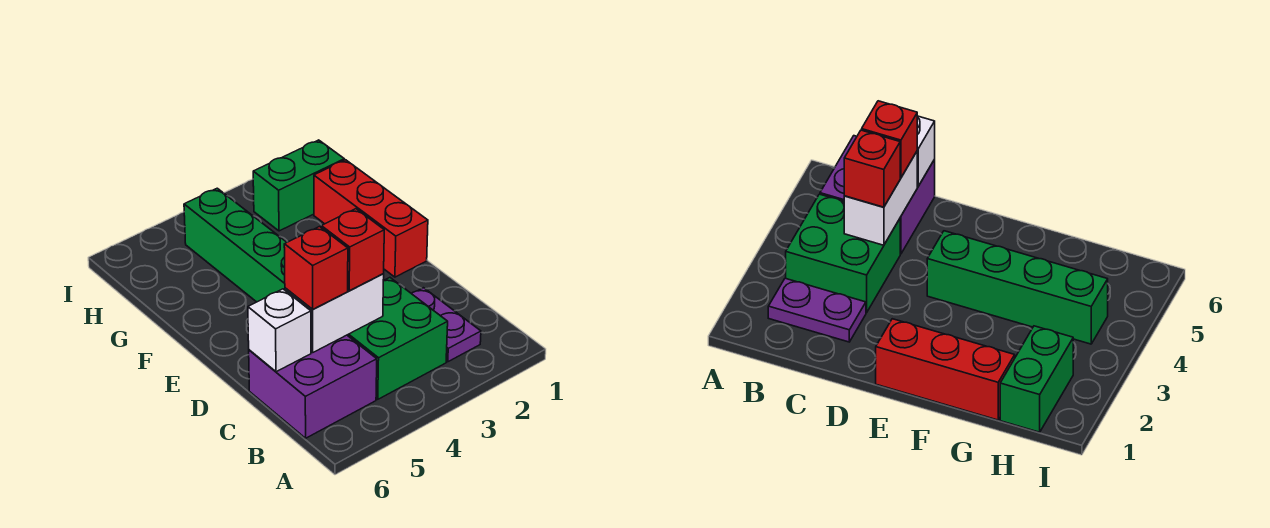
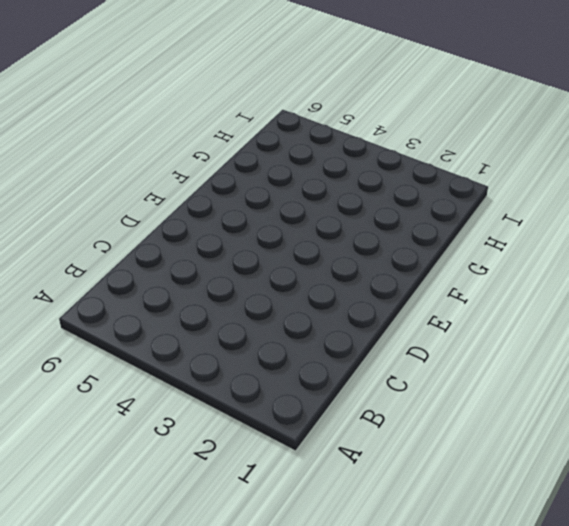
none -> purple plate B2:C2 level 1
none -> green brick B3:C4 level 1

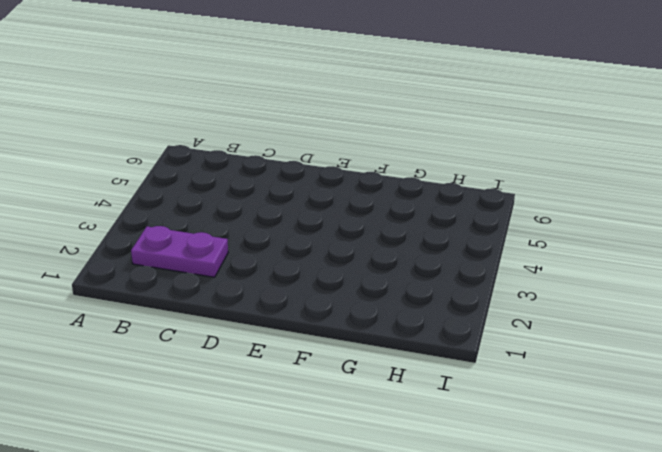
none -> green brick B3:C4 level 1
none -> purple brick B5:C6 level 1

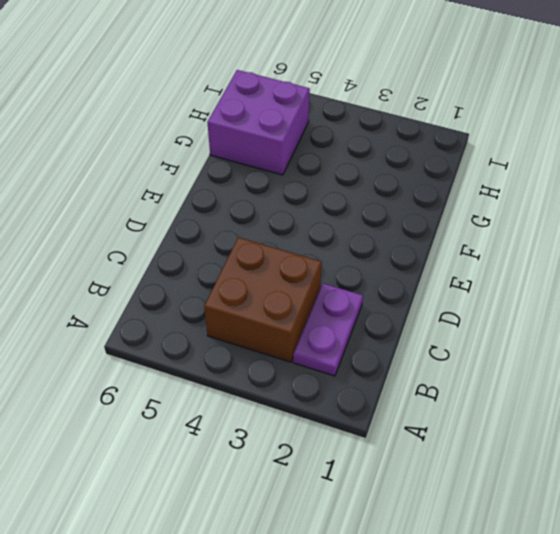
brown brick B3:C4 level 1 -> green brick B3:C4 level 1
purple brick G5:H6 level 1 -> purple brick B5:C6 level 1
none -> red brick E1:G1 level 1
none -> green brick E4:H4 level 1

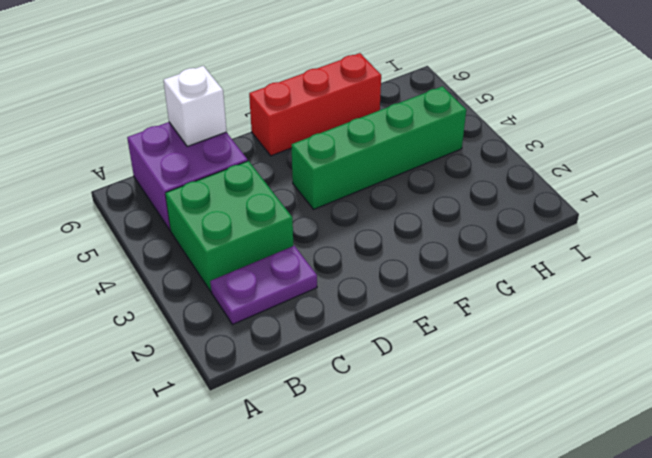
red brick E6:G6 level 1 -> red brick E1:G1 level 1
none -> green brick H1:H2 level 1
none -> white brick C4:C5 level 2

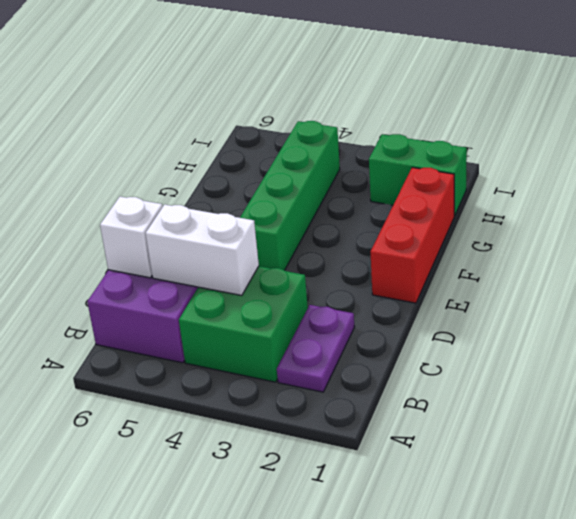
none -> red brick C4 level 3
none -> red brick C5 level 3

